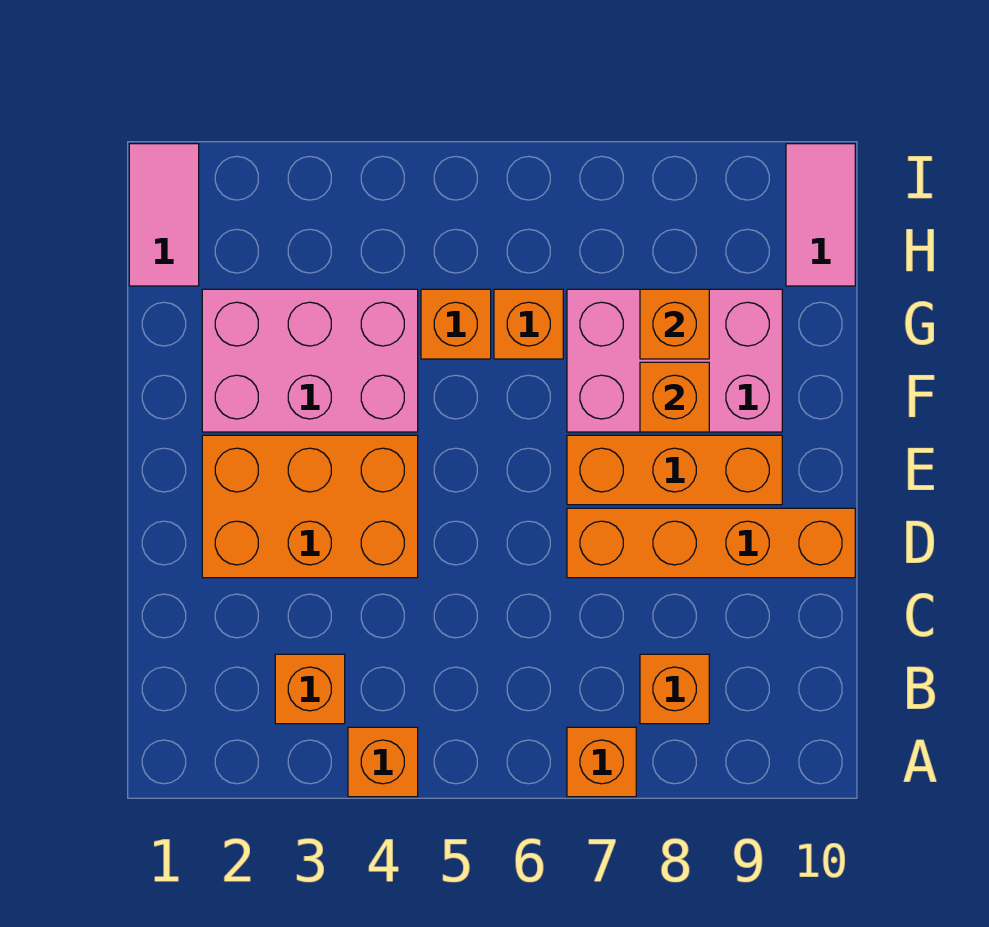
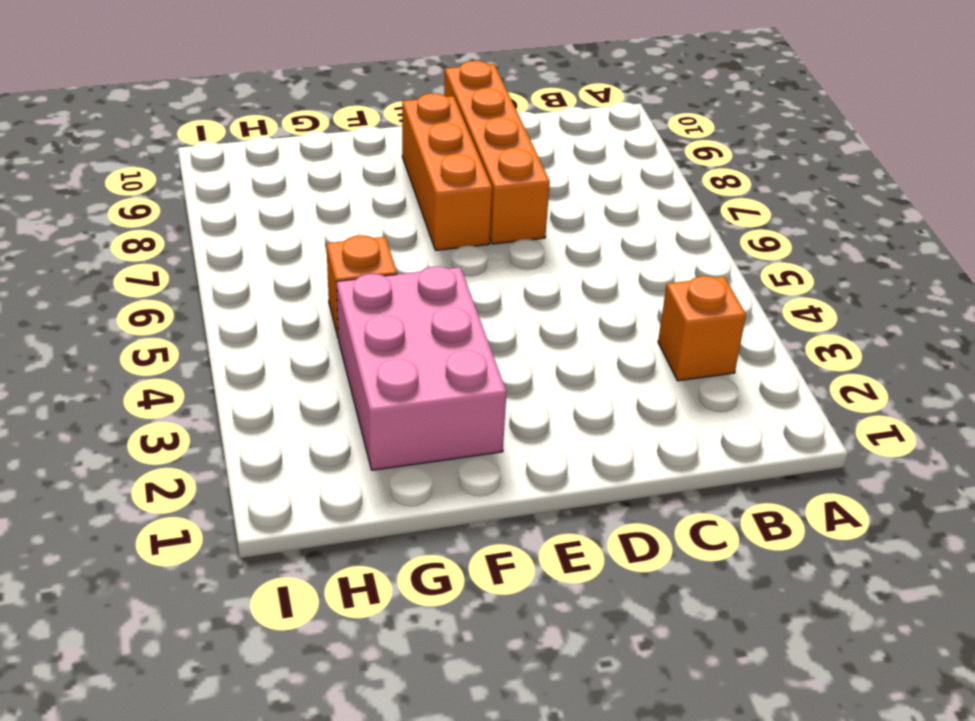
none -> orange brick A4 level 1
none -> orange brick A7 level 1
none -> orange brick B8 level 1

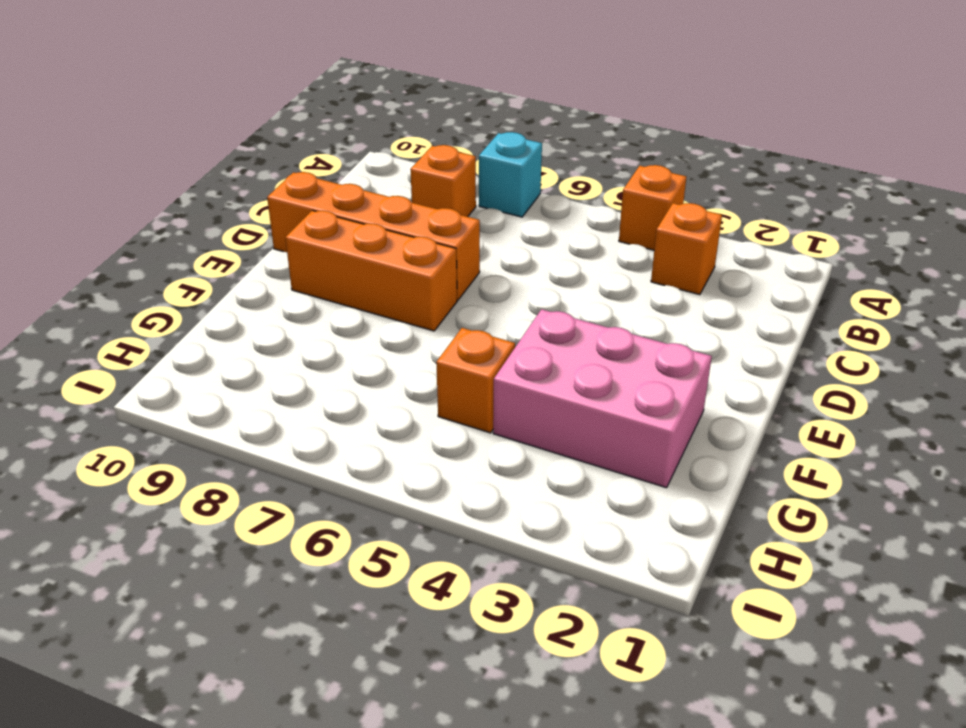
cyan brick A7 level 1 -> orange brick A7 level 1
none -> orange brick D2:E4 level 1
none -> pink brick F7:G9 level 1
none -> orange brick G6 level 1

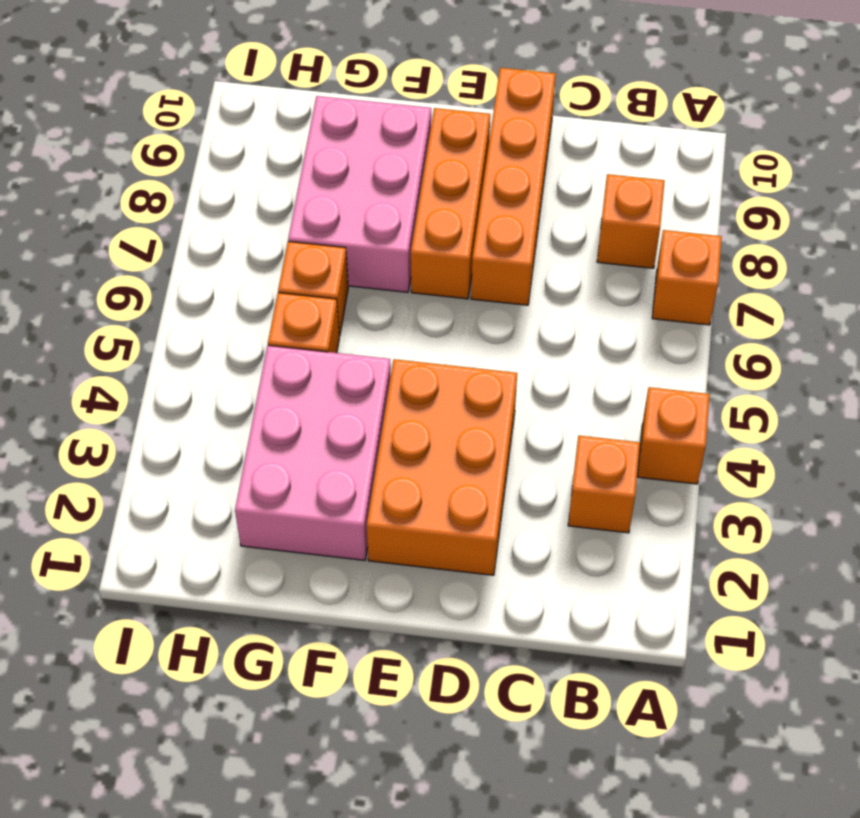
none -> pink tile H1:I1 level 1
none -> pink tile H10:I10 level 1
none -> orange brick F8 level 2

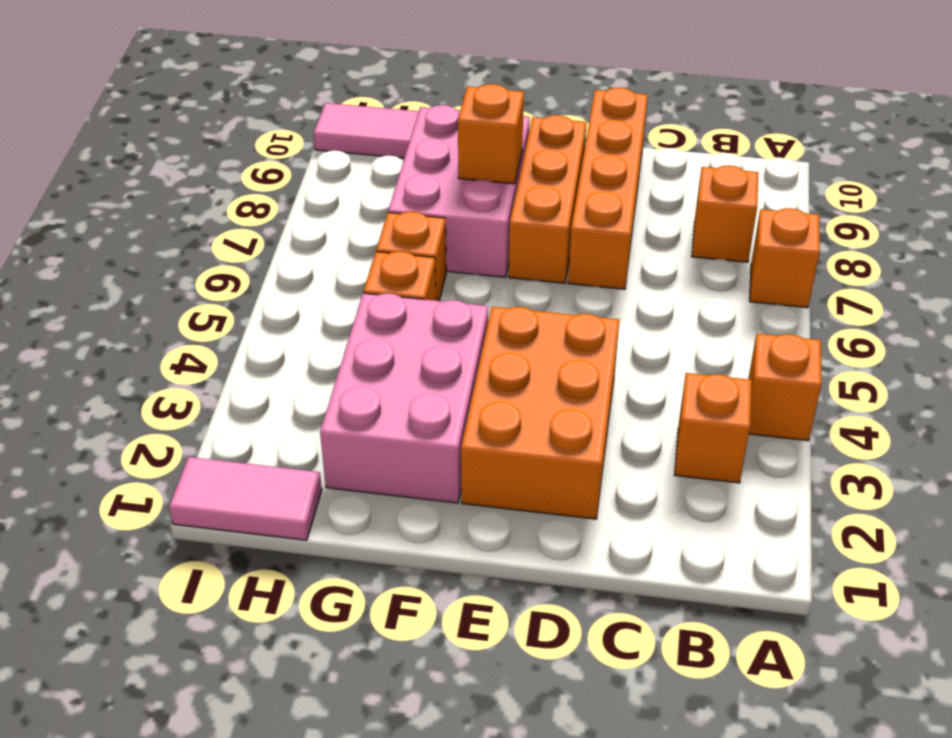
none -> orange brick G8 level 2

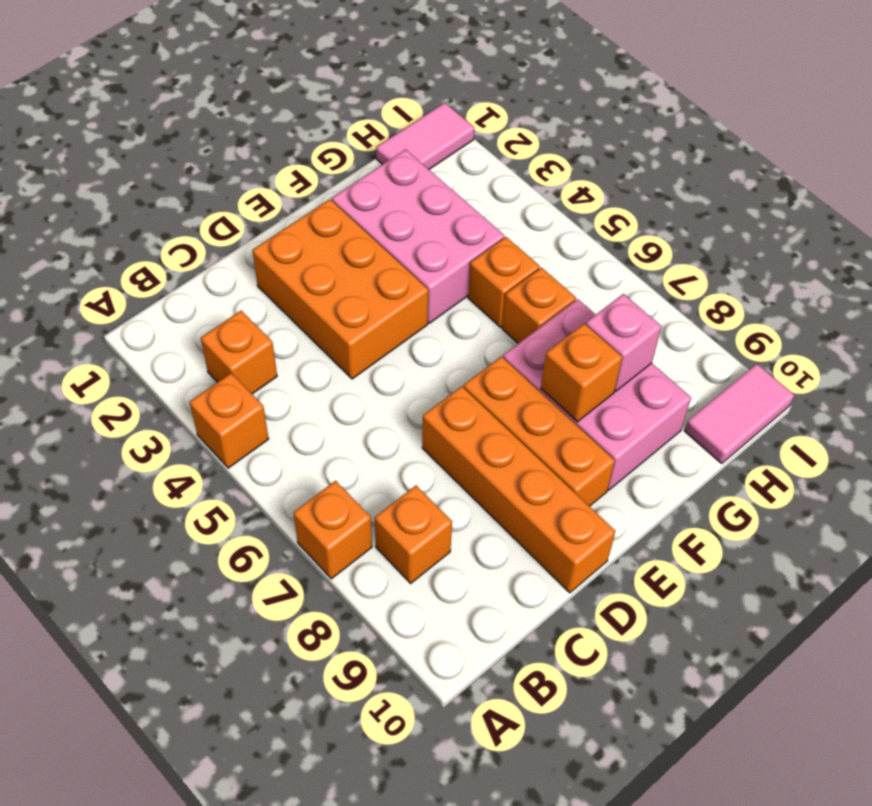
pink brick G8 level 2 -> orange brick G8 level 2

